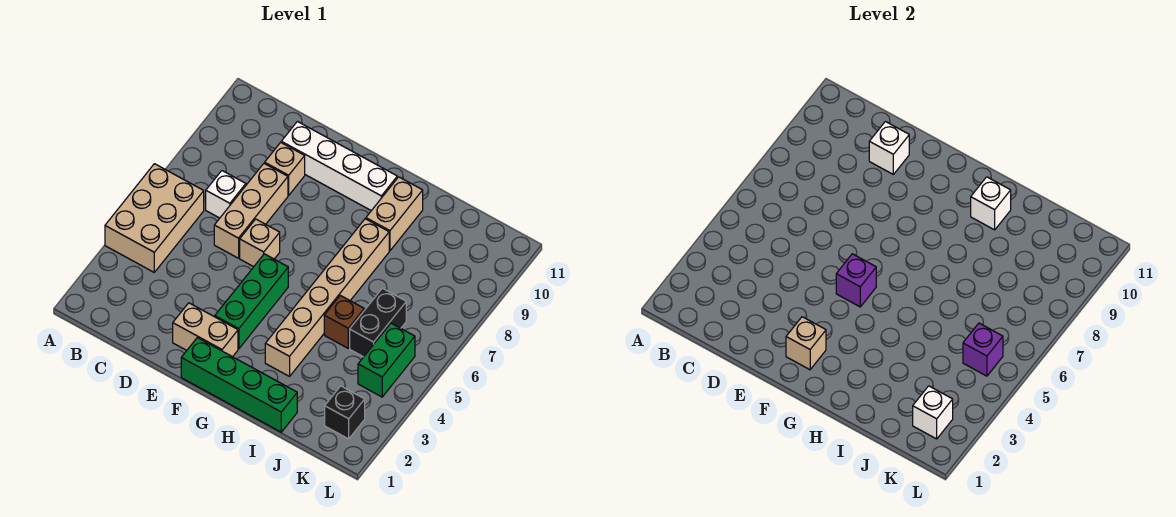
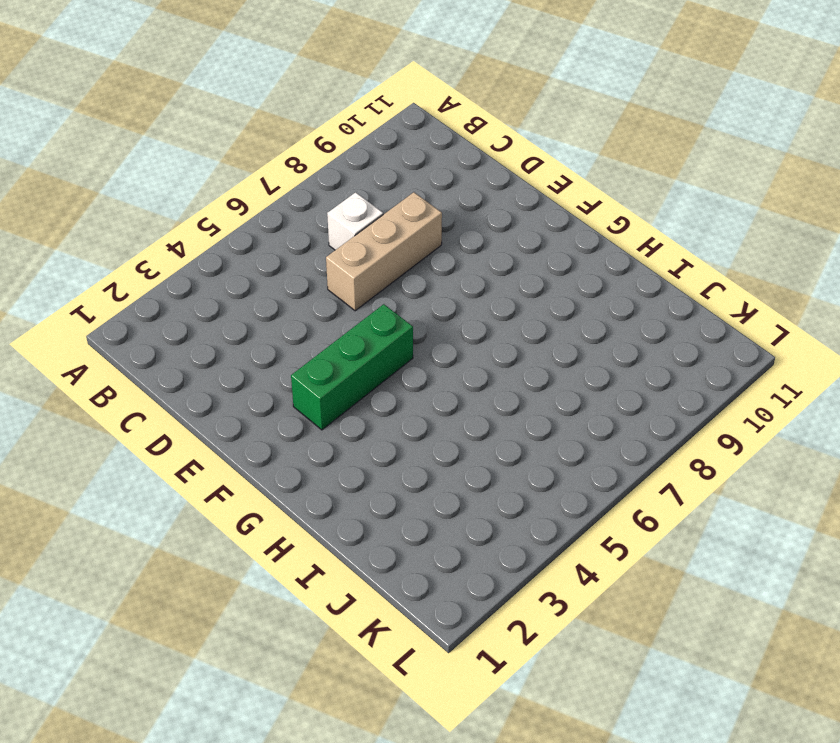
none -> tan brick A4:B6 level 1
none -> tan brick D9 level 1
none -> white brick D10:G10 level 1

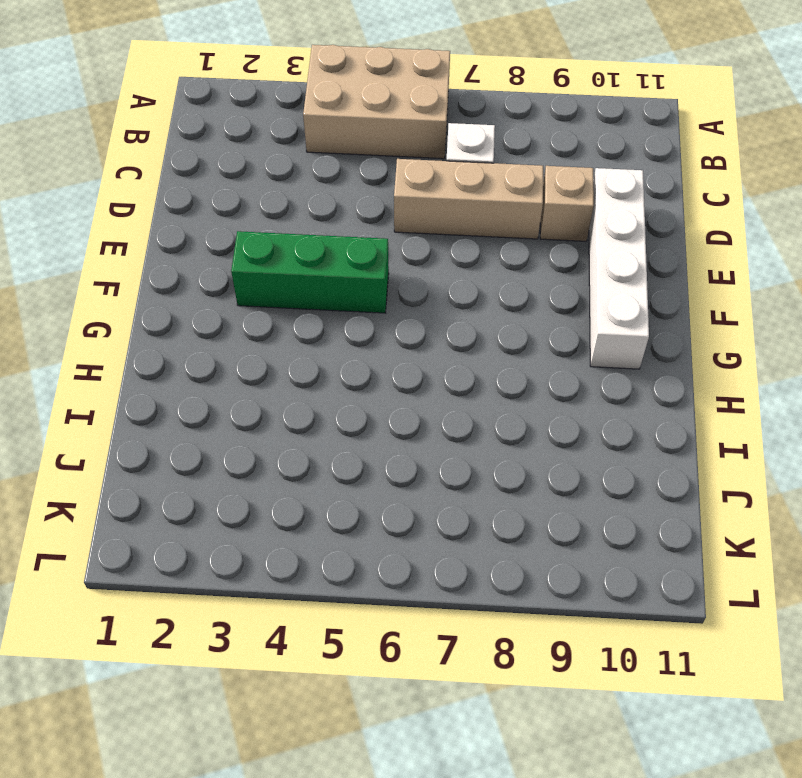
none -> tan brick E2:F2 level 1
none -> tan brick E6 level 1
none -> green brick F1:I1 level 1

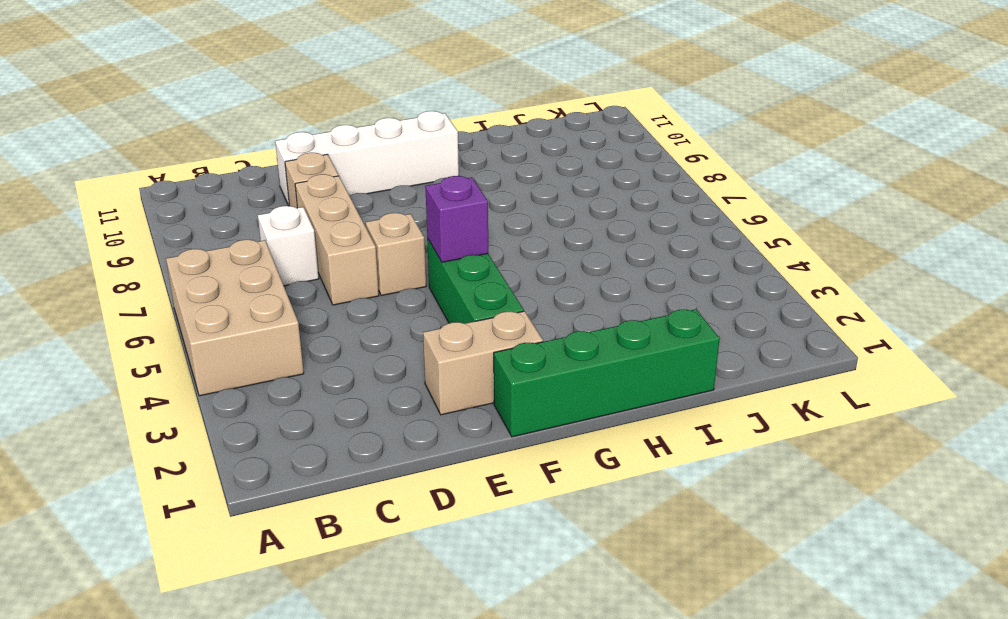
none -> tan brick H3:H8 level 1
none -> tan brick H9:H10 level 1
none -> brown brick I5 level 1

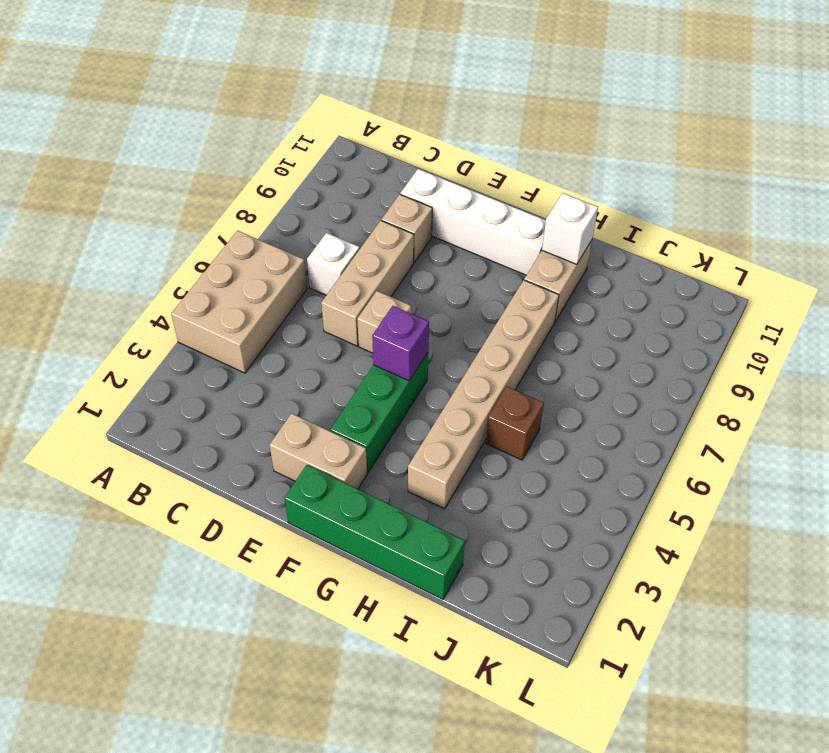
none -> black brick J5:J6 level 1
none -> black brick K2 level 1
none -> green brick K4:K5 level 1

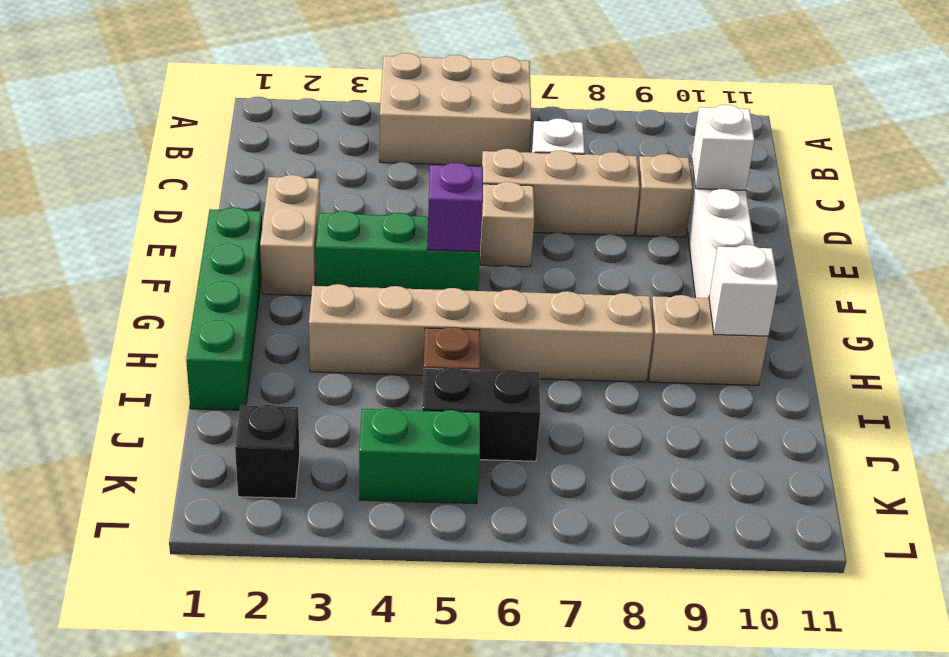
none -> tan brick F2 level 2
none -> white brick K2 level 2
none -> purple brick K5 level 2

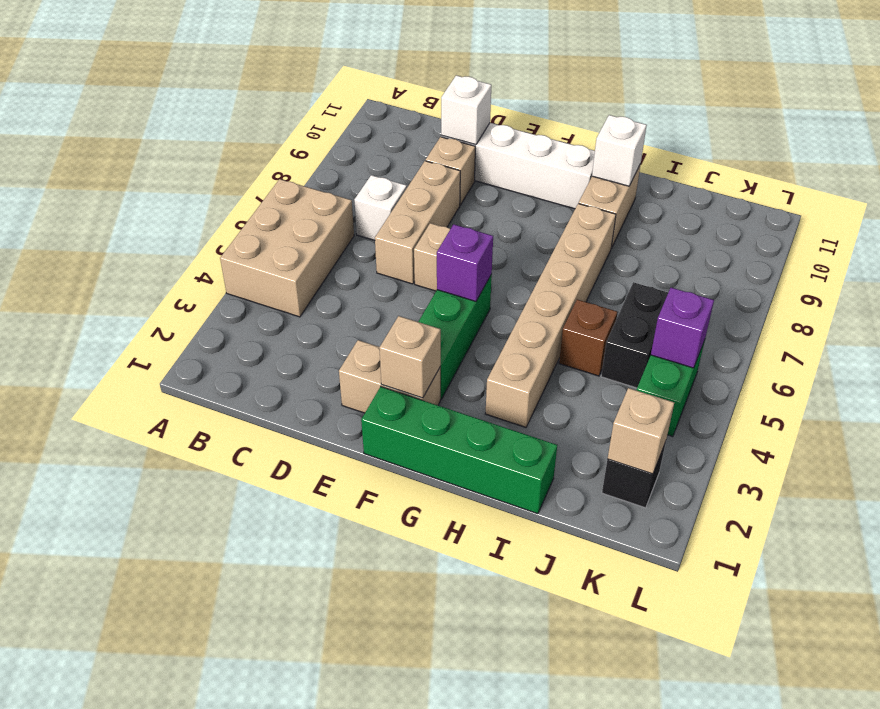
tan brick K2 level 2 -> white brick K2 level 2

